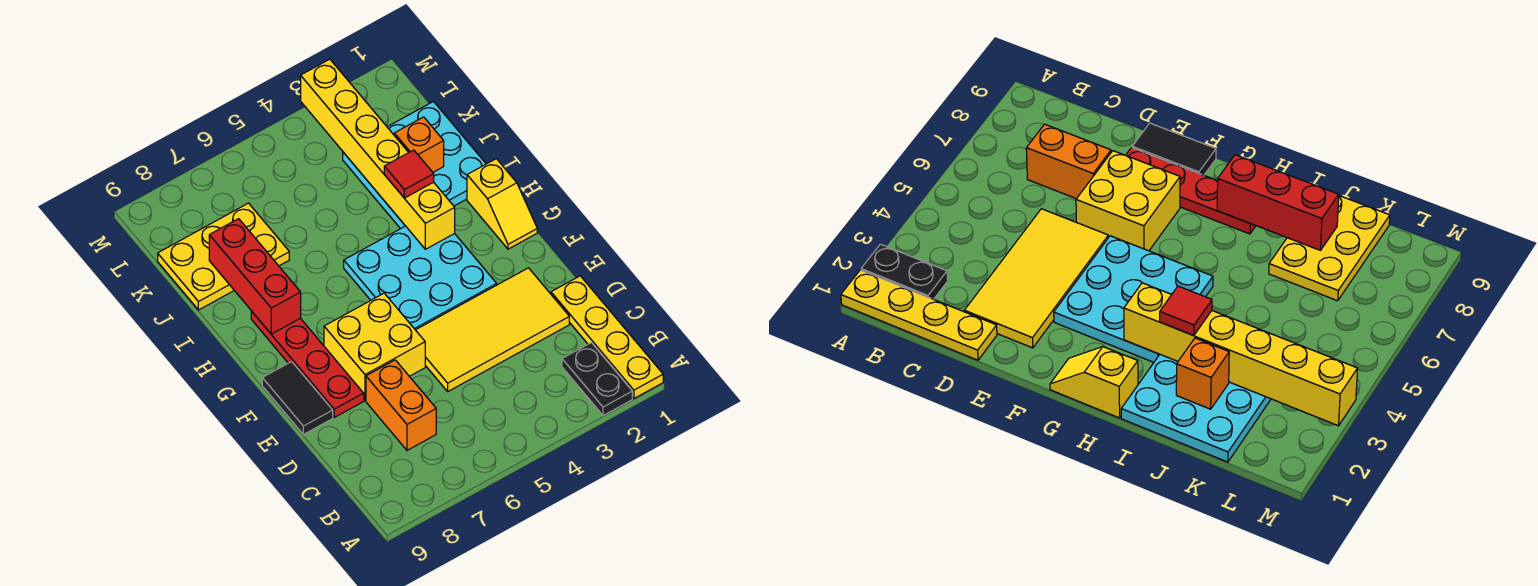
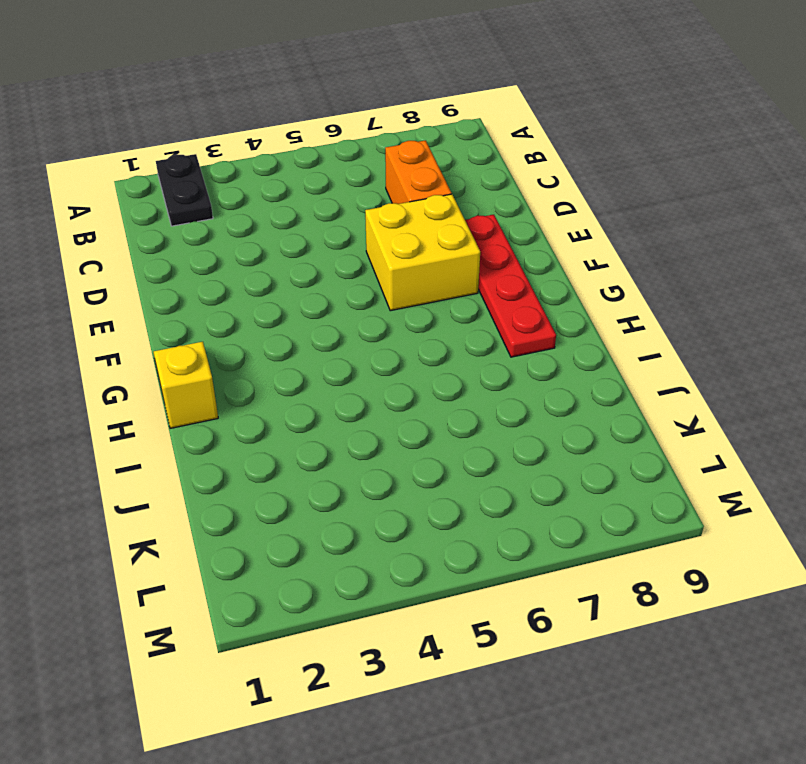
none -> yellow plate A1:D1 level 1
none -> yellow tile D2:E5 level 1
none -> black tile E9:F9 level 1

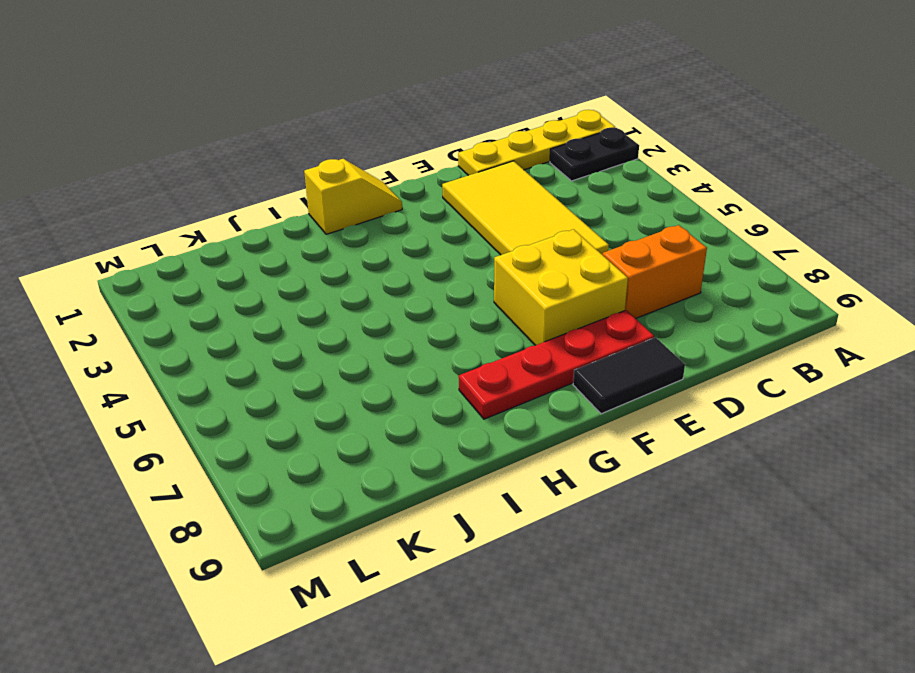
none -> cyan plate F3:H5 level 1
none -> cyan plate I1:K3 level 1
none -> yellow plate J7:K9 level 1

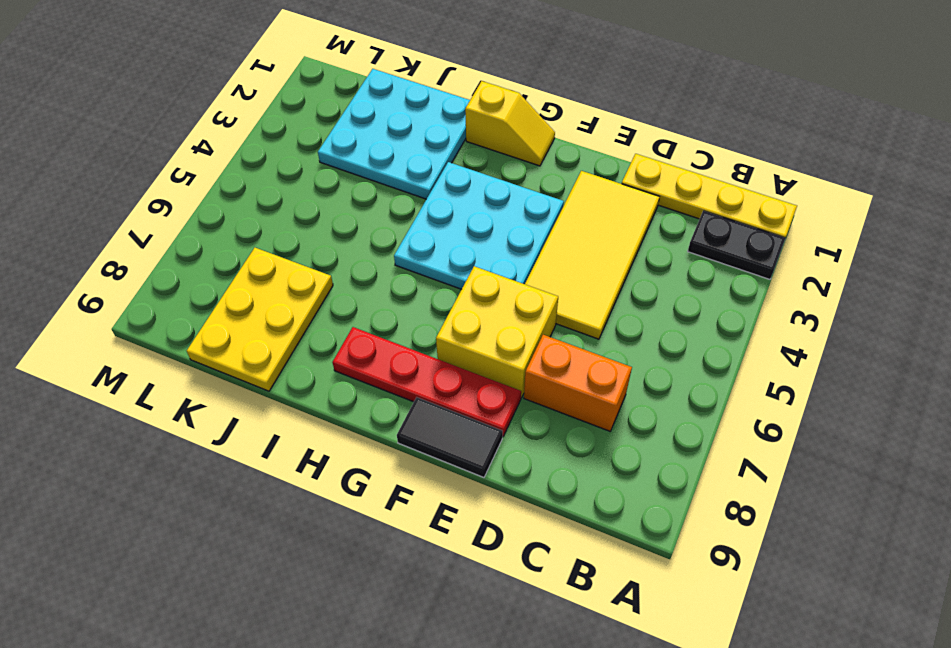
none -> yellow brick H3:M3 level 2
none -> red brick H8:J8 level 2
none -> orange brick J2 level 2

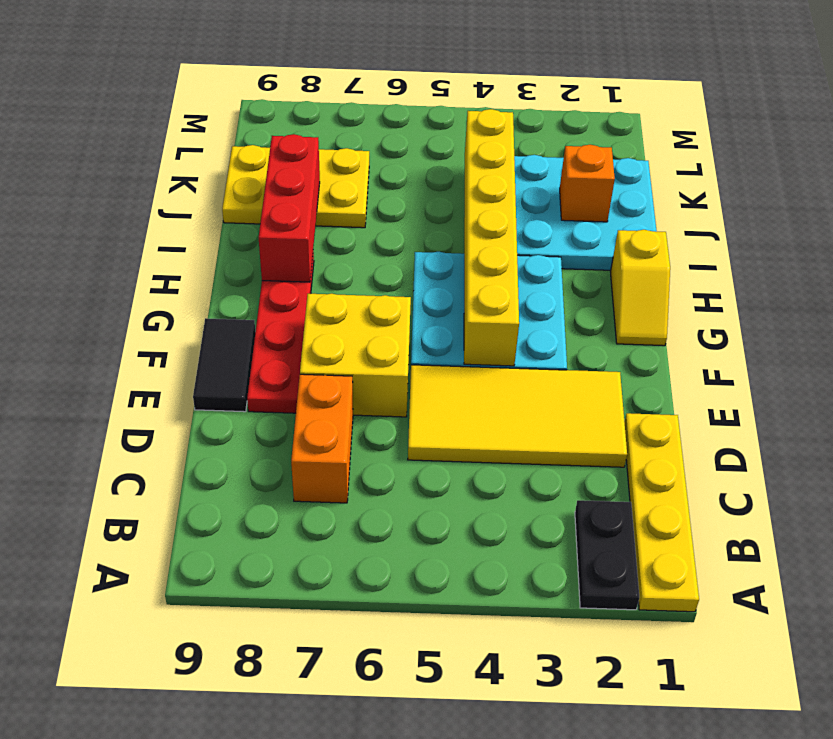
yellow brick F4:K4 level 2 -> yellow brick H3:M3 level 2
none -> red tile I3 level 3

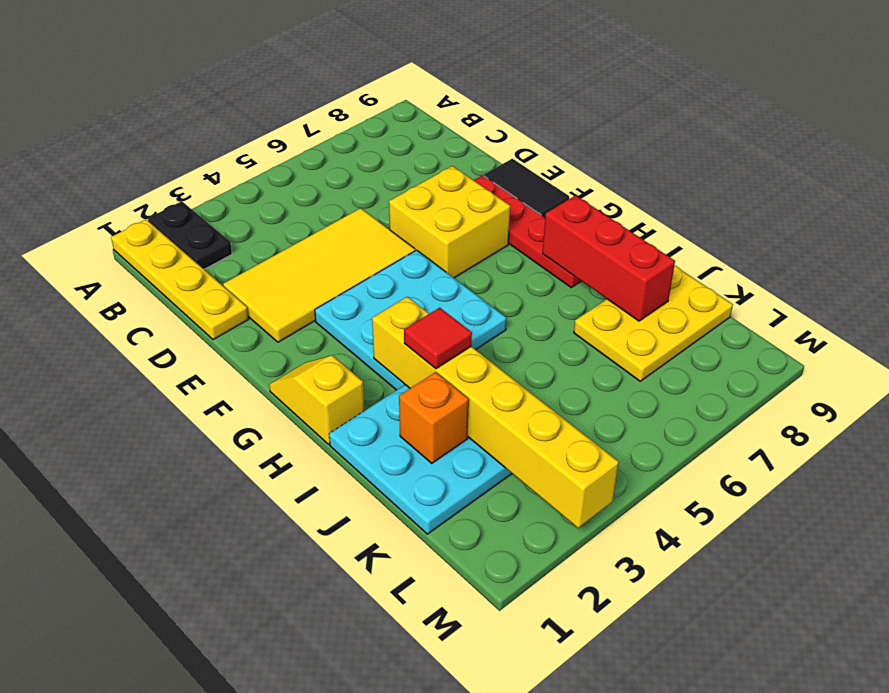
none -> orange brick C7:D7 level 1

